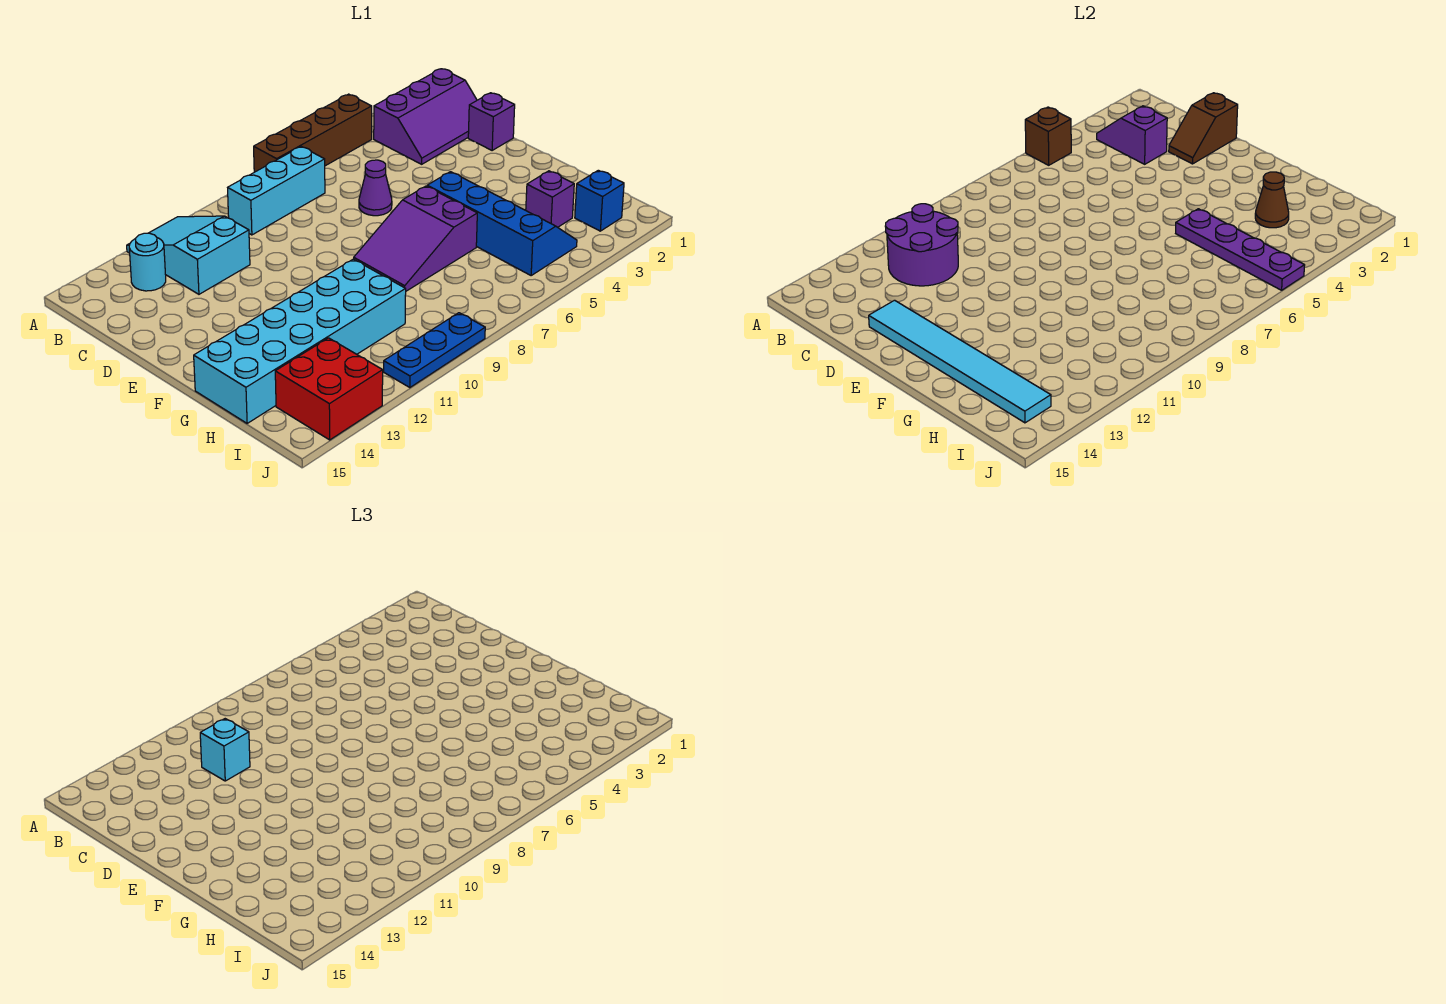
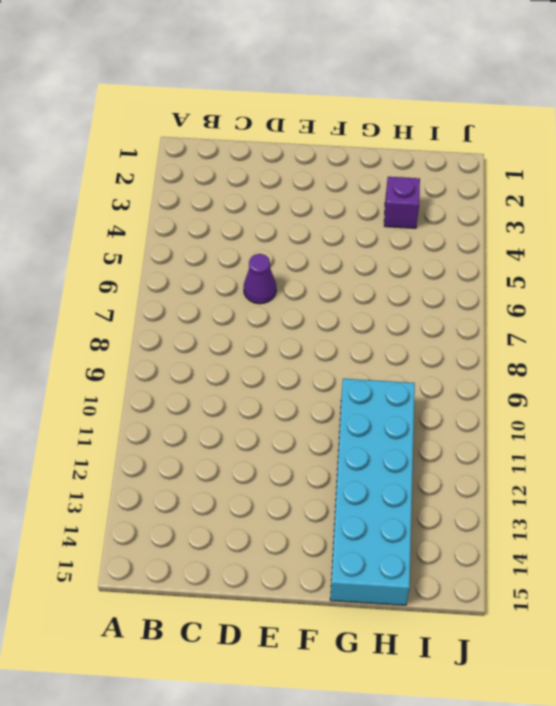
none -> brown brick A4:A7 level 1
none -> cyan slope A11:C12 level 1 top C
none -> purple slope B1:C3 level 1 top B

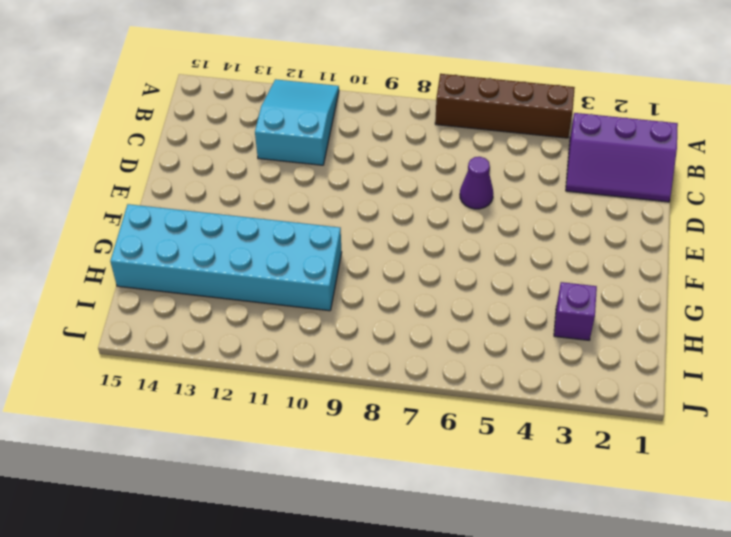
none -> cyan brick B7:B9 level 1
none -> cyan round brick B13 level 1
none -> purple brick D1 level 1

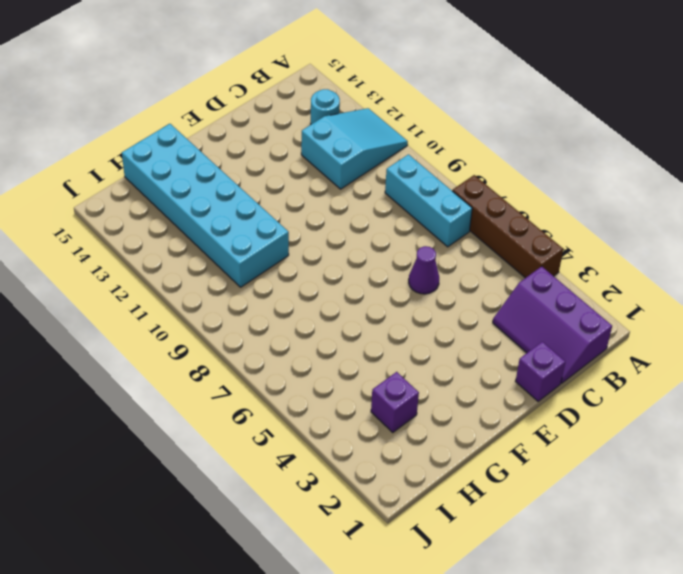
none -> blue slope F4:I5 level 1 top 5
none -> purple slope F6:G8 level 1 top 6
none -> blue brick I2 level 1

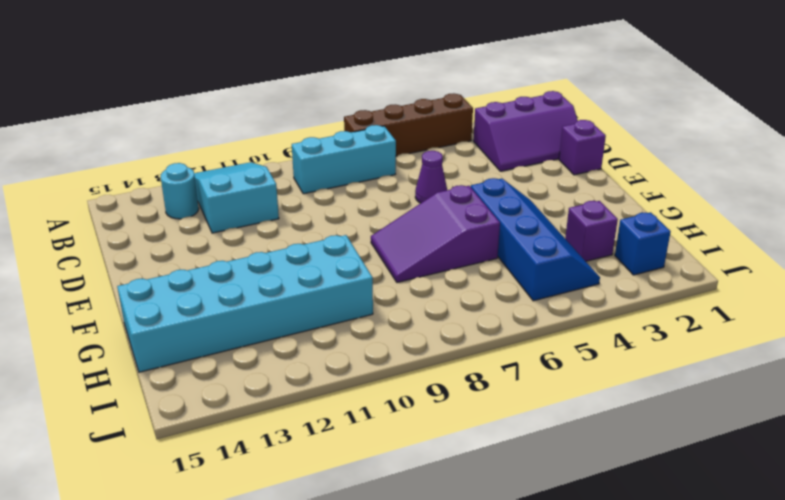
none -> red brick I13:J14 level 1
none -> blue plate J9:J11 level 1
none -> brown brick A5 level 2

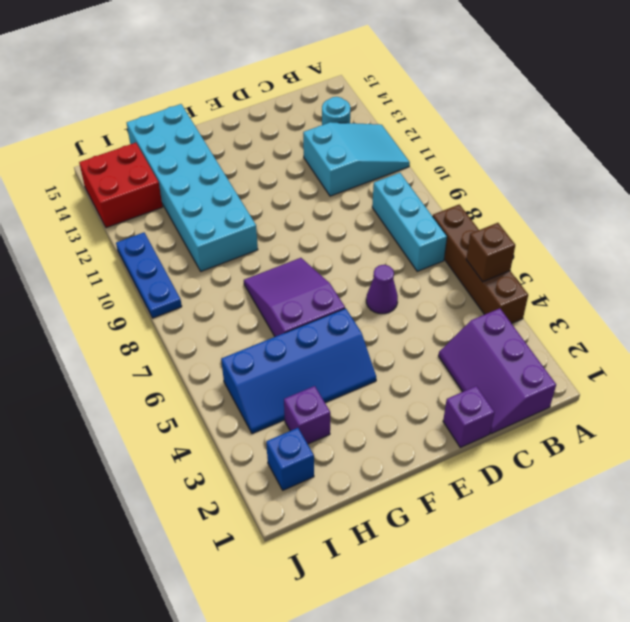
none -> purple slope B3:C3 level 2 top C
none -> purple round brick B11:C12 level 2
none -> brown slope D1:D2 level 2 top 1

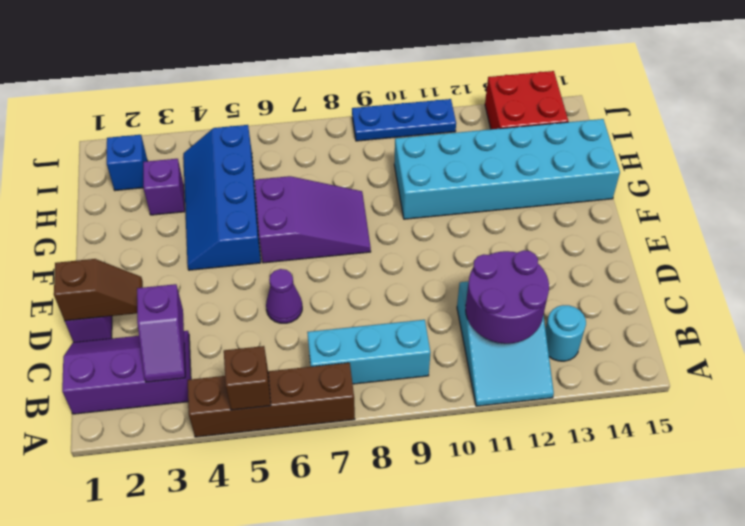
none -> cyan tile D14:I14 level 2
none -> purple plate G5:J5 level 2
none -> brown cone H3 level 2

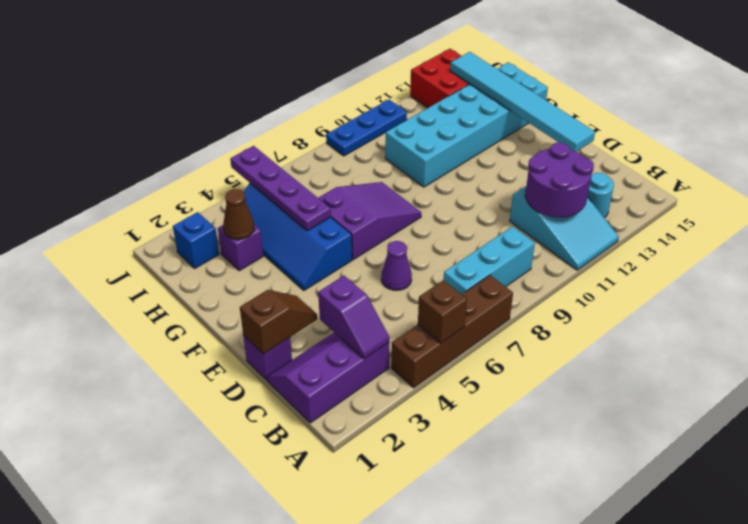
none -> cyan brick C11 level 3

